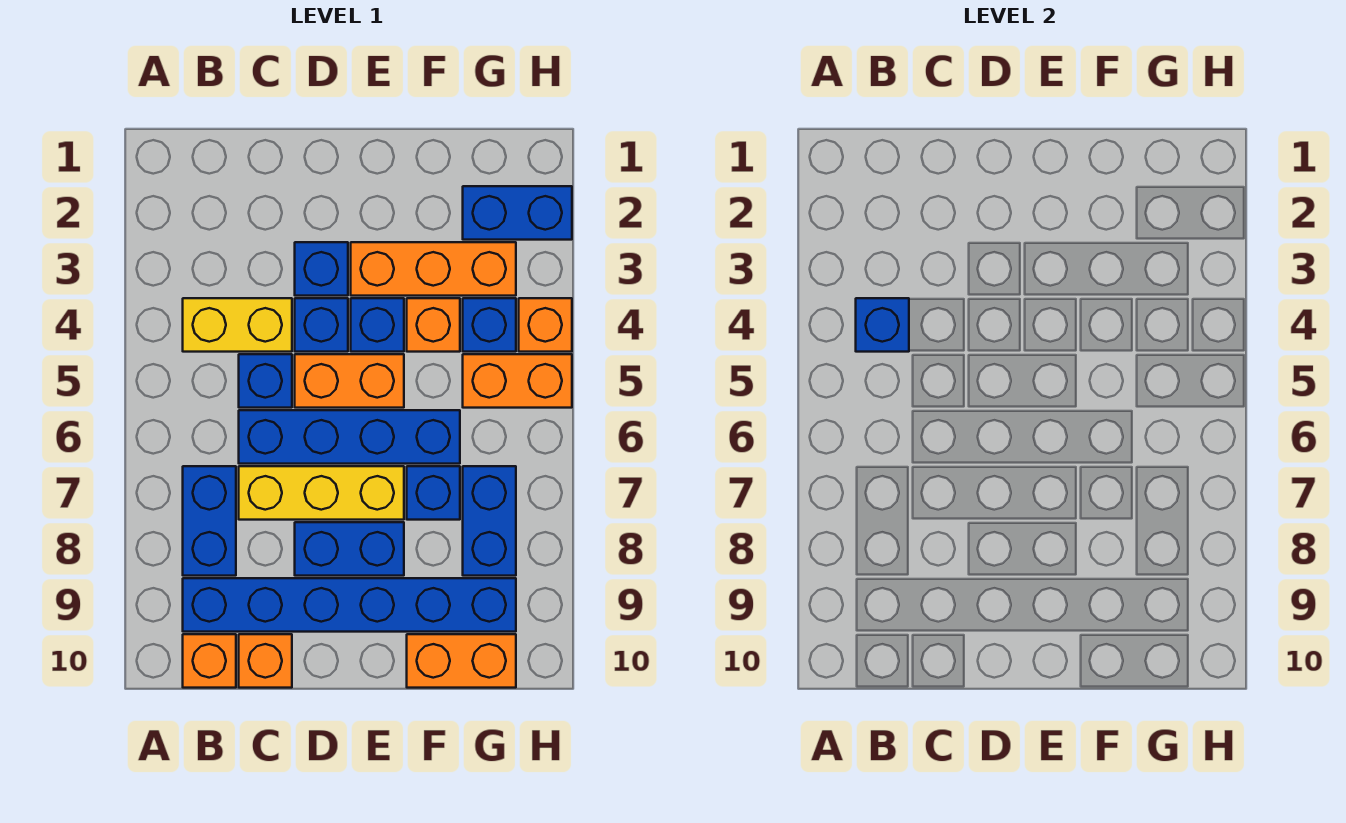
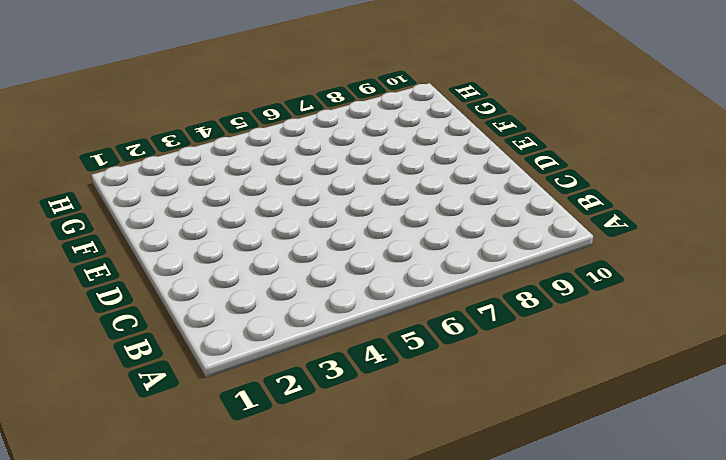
none -> yellow brick B4:C4 level 1
none -> blue brick B7:B8 level 1
none -> blue brick B9:G9 level 1

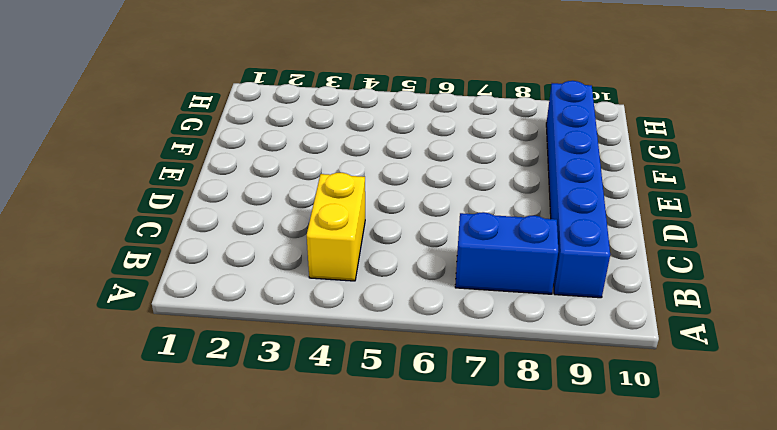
none -> orange brick B10 level 1
none -> blue brick C5 level 1
none -> blue brick C6:F6 level 1

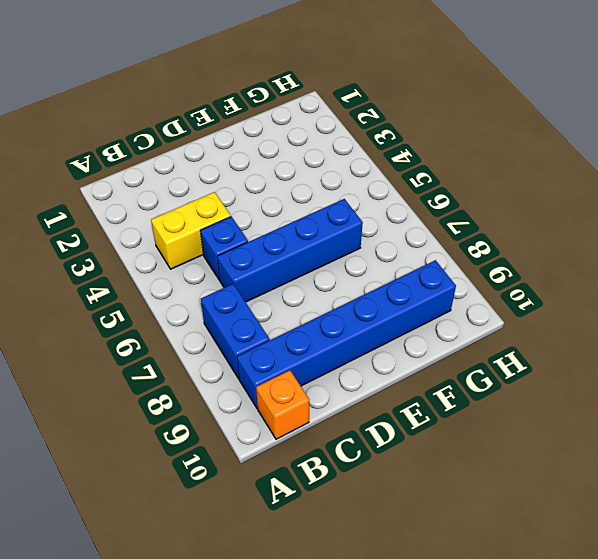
none -> yellow brick C7:E7 level 1
none -> orange brick C10 level 1
none -> blue brick D3 level 1

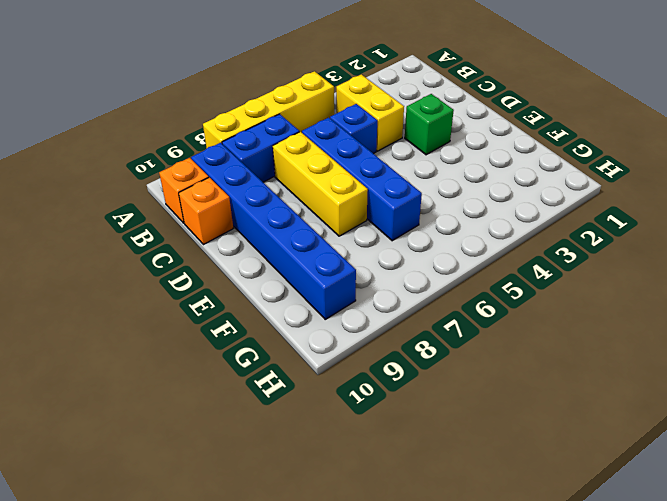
yellow brick A5:A8 level 1 -> none
green brick D3 level 1 -> blue brick D3 level 1
none -> blue brick D4 level 1
none -> orange brick D5:E5 level 1
none -> blue brick D8:E8 level 1

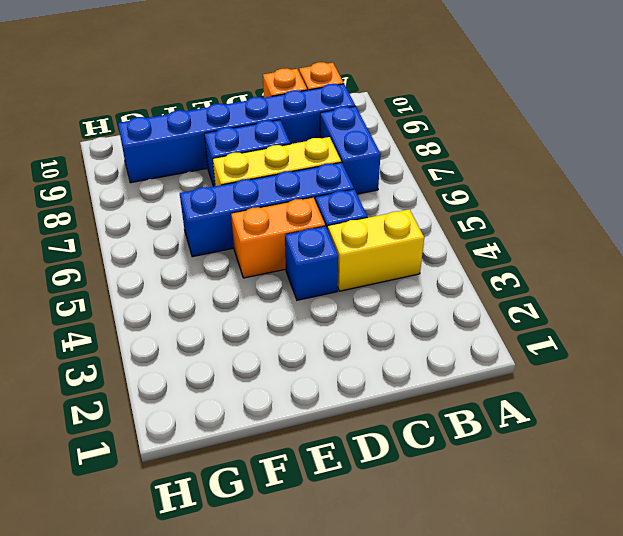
none -> blue brick D3 level 1
none -> orange brick E3:G3 level 1
none -> blue brick E4 level 1

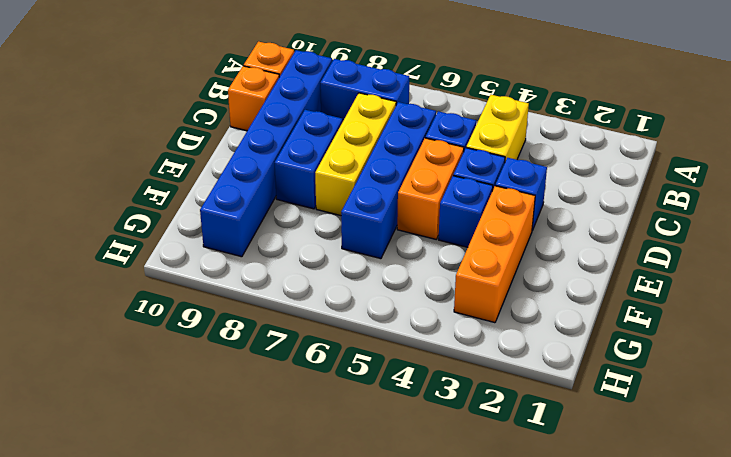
none -> orange brick F4 level 1
none -> blue brick F7 level 1
none -> orange brick F10:G10 level 1

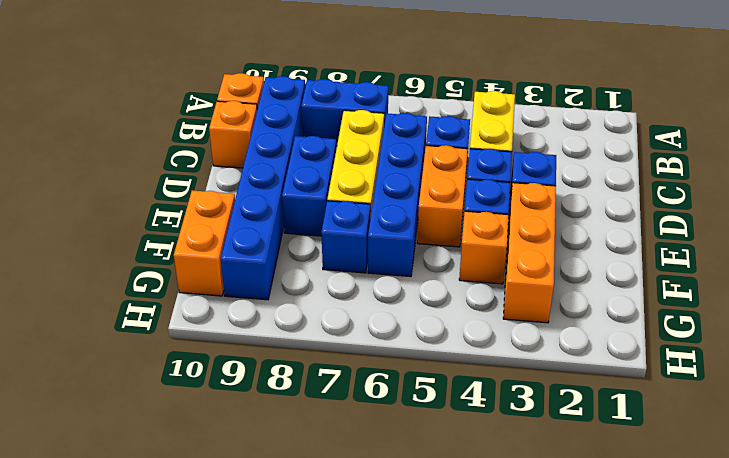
none -> blue brick G2:H2 level 1
none -> blue brick G4 level 1
none -> orange brick G5:H5 level 1

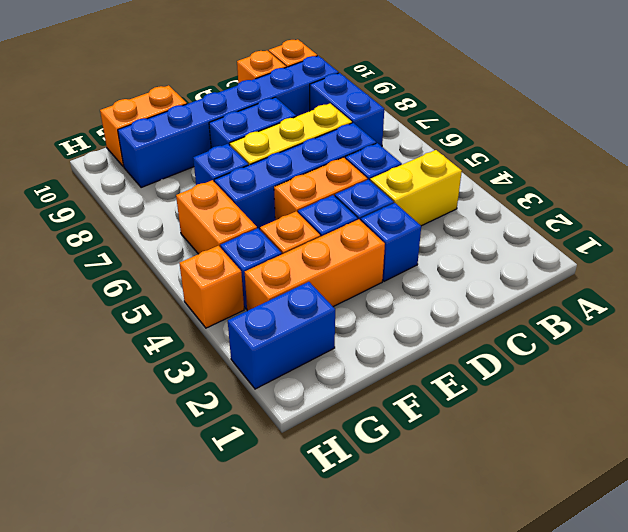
orange brick G5:G6 level 1 -> orange brick G5:H5 level 1
none -> blue brick G7:G8 level 1
none -> blue brick B4 level 2

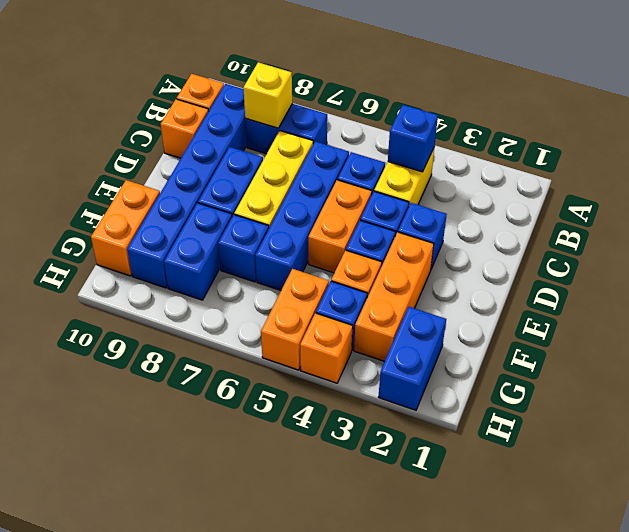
yellow brick B8 level 2 -> none
blue brick F8:G8 level 1 -> blue brick G7:G8 level 1

